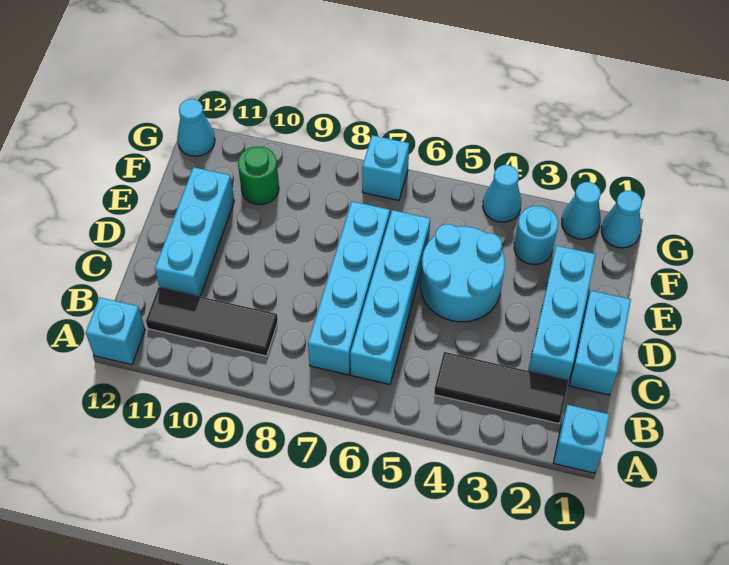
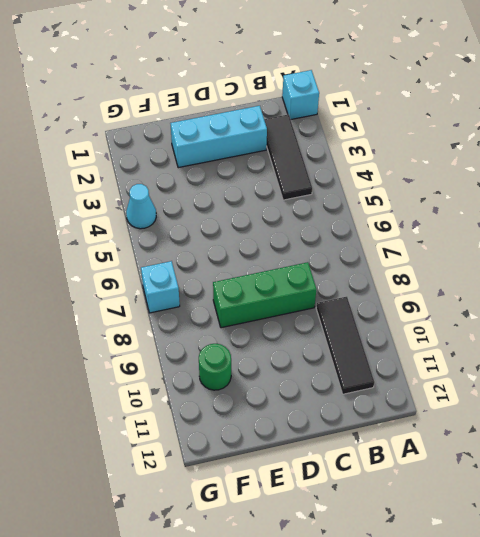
green brick C8:E8 level 1 -> none
none -> cyan brick A12 level 1
none -> cyan brick B6:E6 level 1
none -> cyan brick B7:E7 level 1

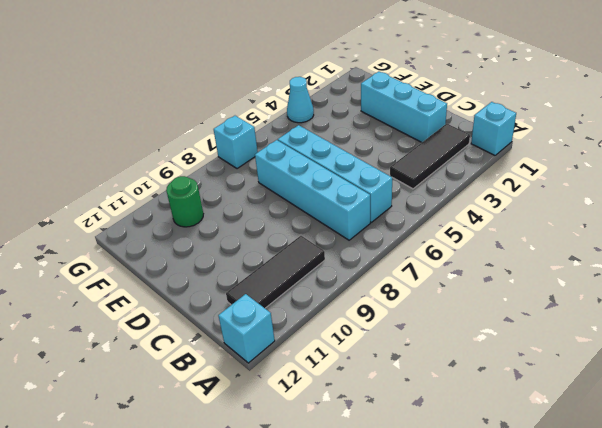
none -> cyan brick C1:D1 level 1
none -> cyan brick C11:E11 level 1
none -> cyan round brick D4:E5 level 1

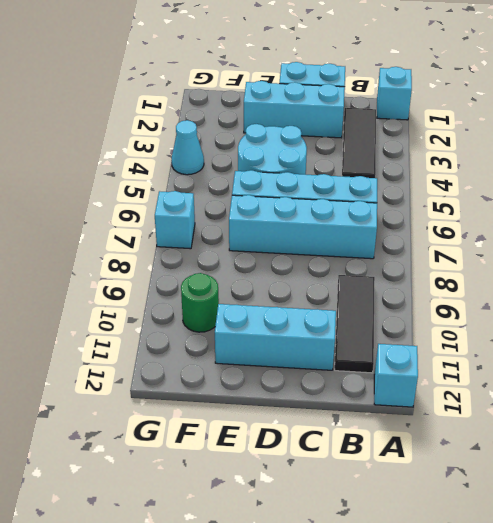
none -> cyan round brick F3 level 1
none -> cyan cone G1 level 1
none -> cyan cone G2 level 1

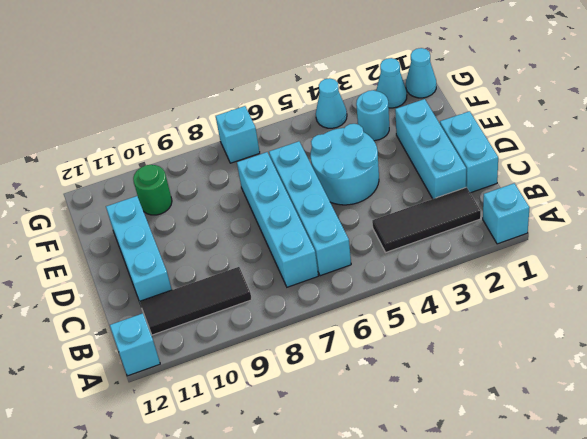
none -> cyan cone G12 level 1

